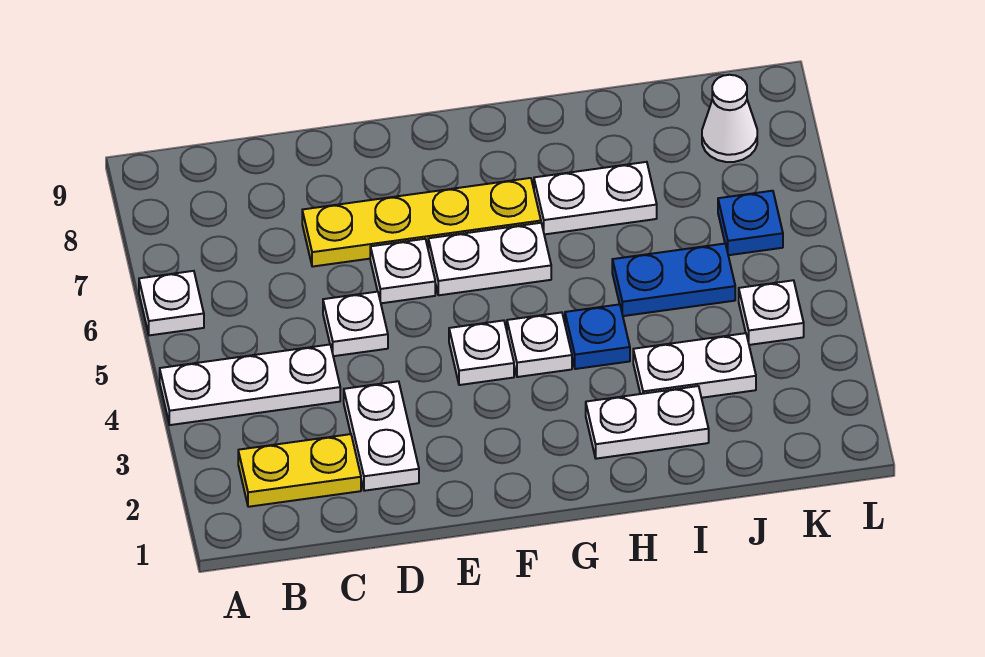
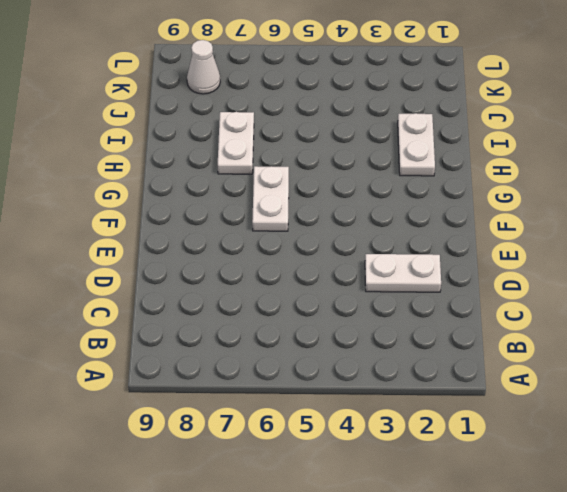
none -> white plate A4:C4 level 1
none -> white plate A6 level 1
none -> yellow plate B2:C2 level 1

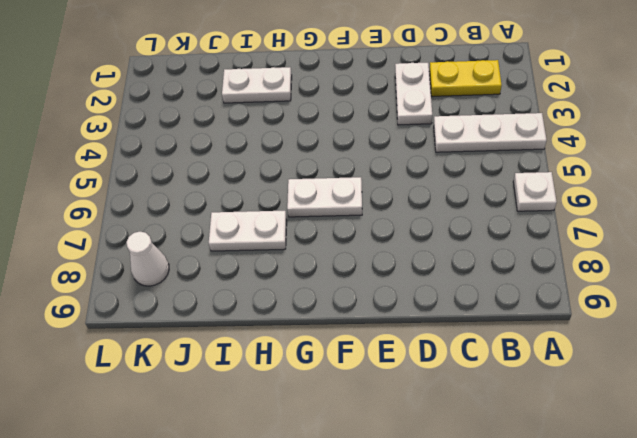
none -> white plate D5 level 1
none -> yellow plate D7:G7 level 1
none -> white plate E6 level 1

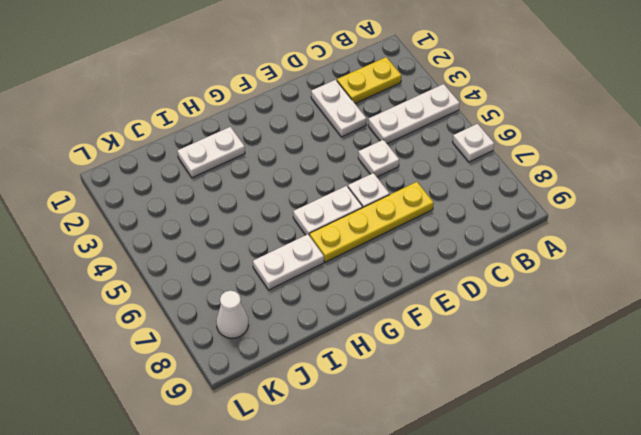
none -> white plate F4 level 1
none -> white plate G4 level 1
none -> blue plate H4 level 1

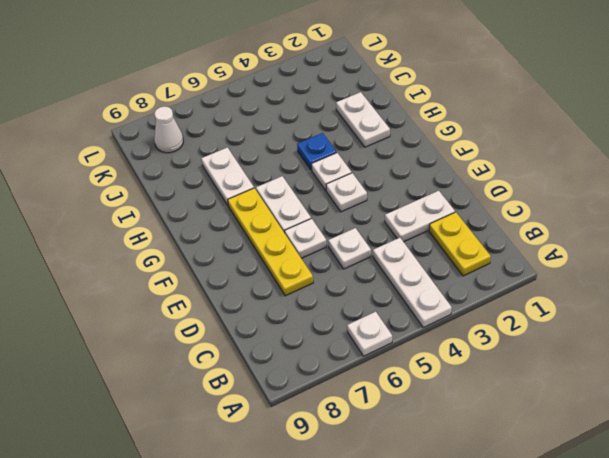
none -> white plate I3:J3 level 1
none -> blue plate I5:J5 level 1
none -> white plate K4 level 1

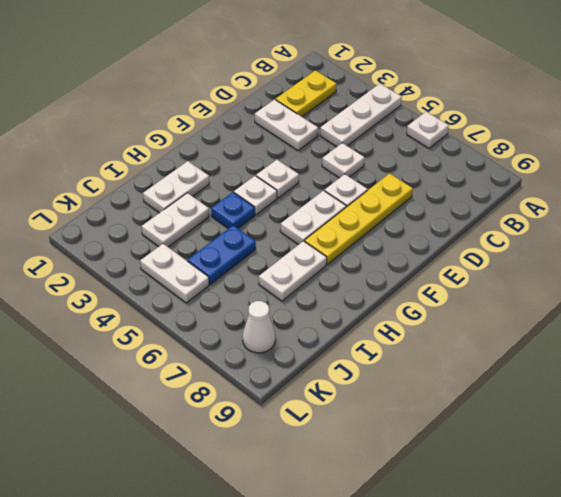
white plate K4:K5 level 1 -> white plate K4 level 1
none -> blue plate K6 level 1

